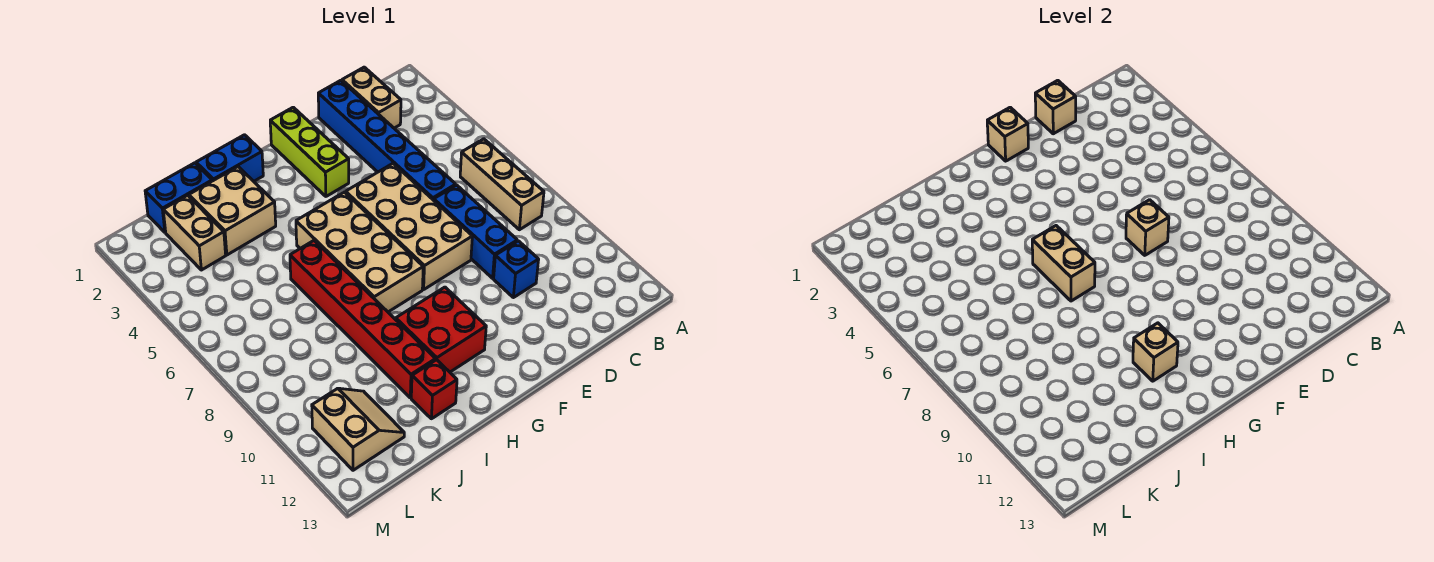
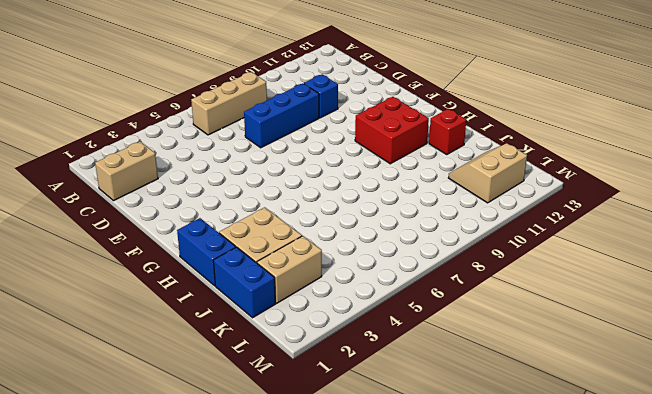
none -> blue brick D1:D6 level 1
none -> tan brick E5:F8 level 1
none -> lime brick F1:F3 level 1

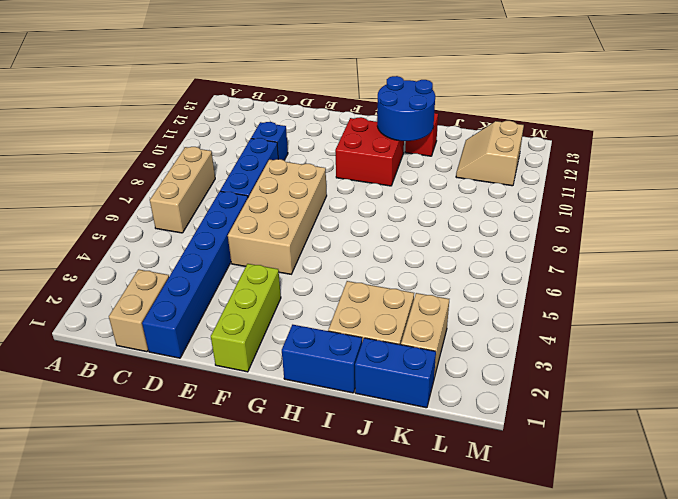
blue round brick H11:I12 level 2 -> tan brick H11 level 2
none -> tan brick G5:H8 level 1
none -> red brick I6:I11 level 1
none -> tan brick D1 level 2

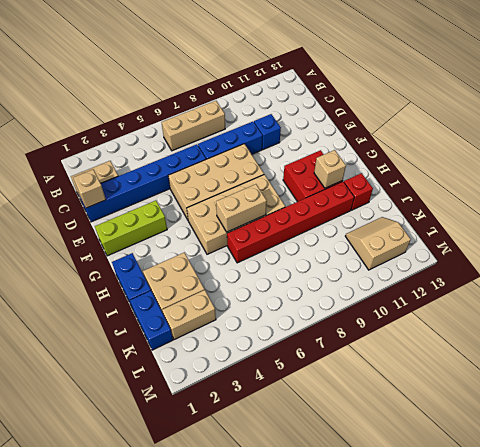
none -> tan brick E7 level 2
none -> tan brick F1 level 2

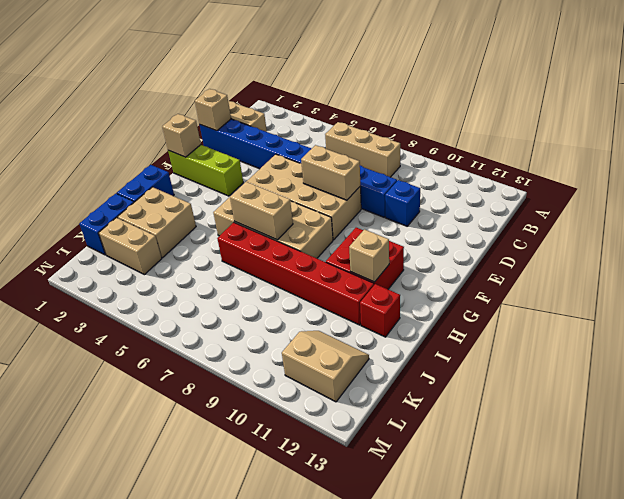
tan brick E7:E8 level 2 -> tan brick E7 level 2

